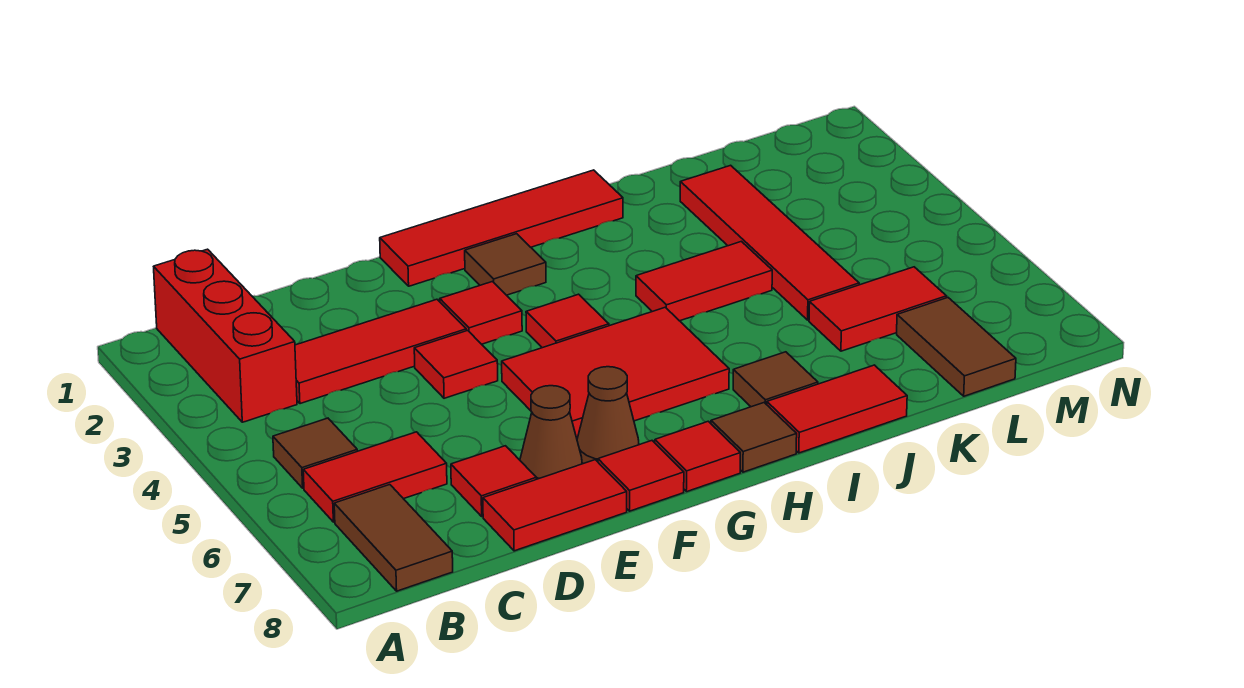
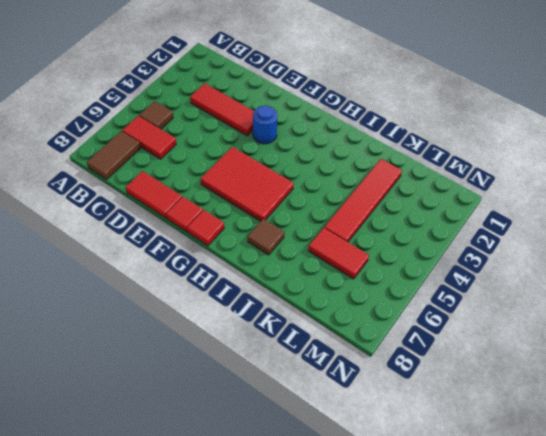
blue round brick F3 level 1 -> red tile F3 level 1
none -> red brick B1:B3 level 1
none -> red tile D7 level 1
none -> red tile E4 level 1

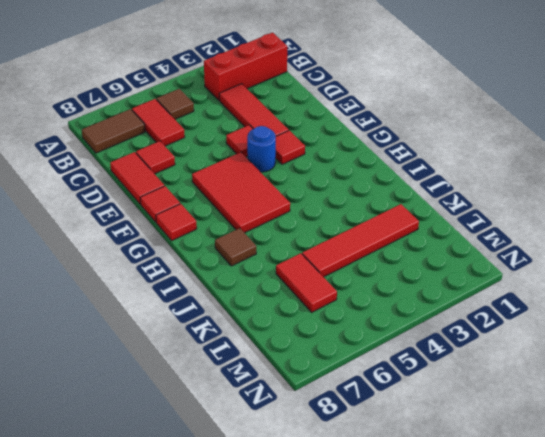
blue round brick F4 level 1 -> none
none -> brown cone E7 level 1
none -> red tile F1:I1 level 1
none -> brown cone F7 level 1

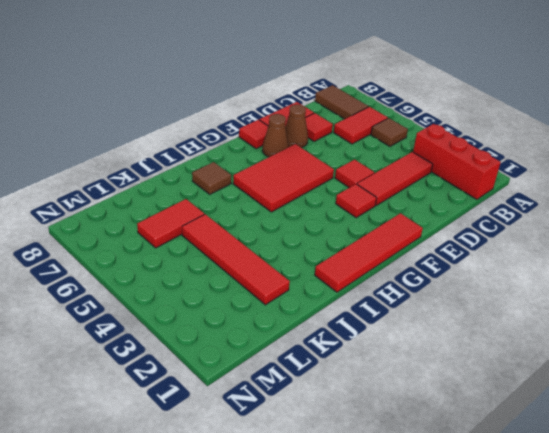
none -> brown tile G2 level 1
none -> red tile G4 level 1
none -> red tile G8 level 1

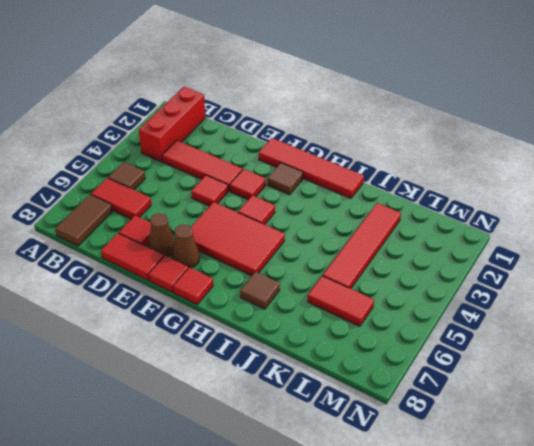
none -> brown tile H8 level 1
none -> red tile I4:J4 level 1
none -> red tile I8:J8 level 1

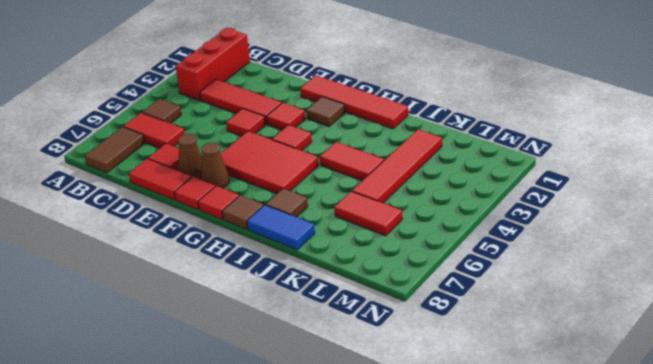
blue tile I8:J8 level 1 -> red tile I8:J8 level 1
none -> brown tile L7:L8 level 1

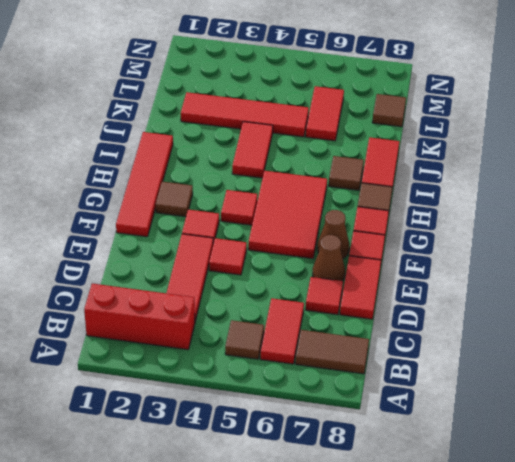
brown tile L8 level 1 -> brown tile L7:L8 level 1

